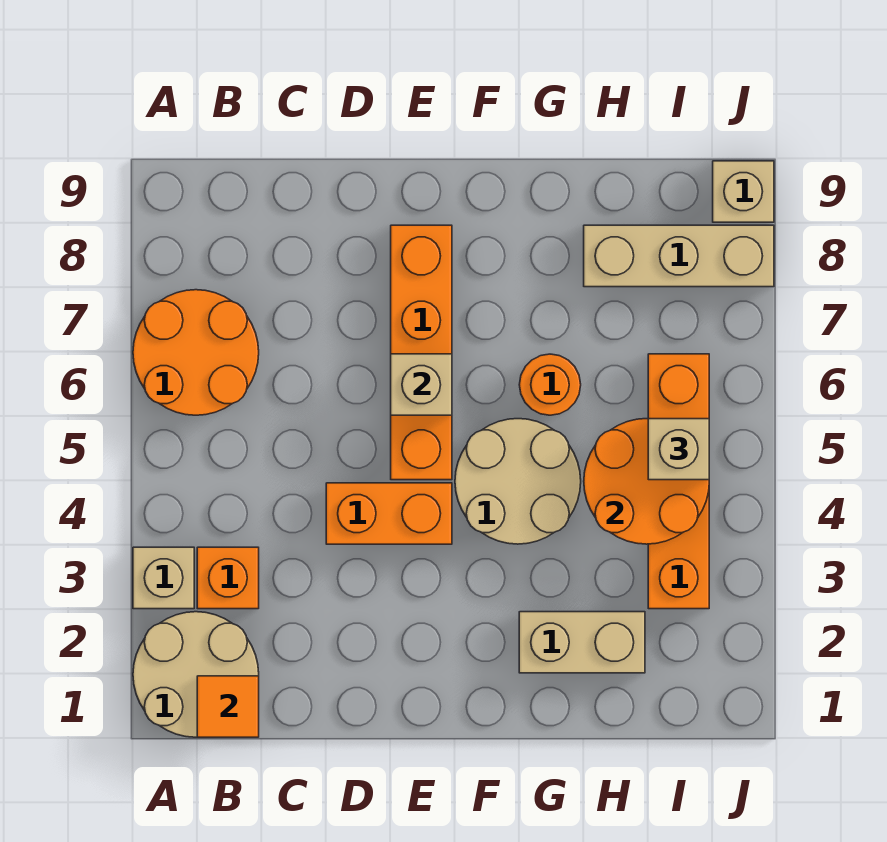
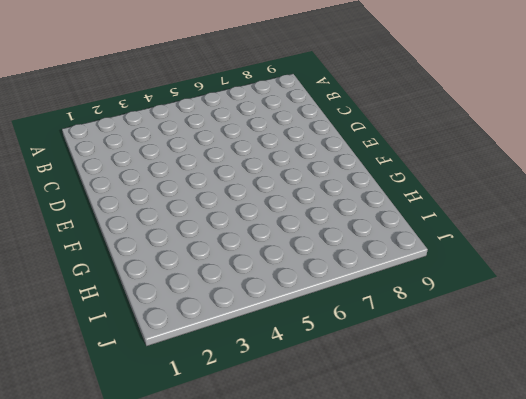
none -> tan round brick A1:B2 level 1
none -> tan brick A3 level 1
none -> orange round brick A6:B7 level 1

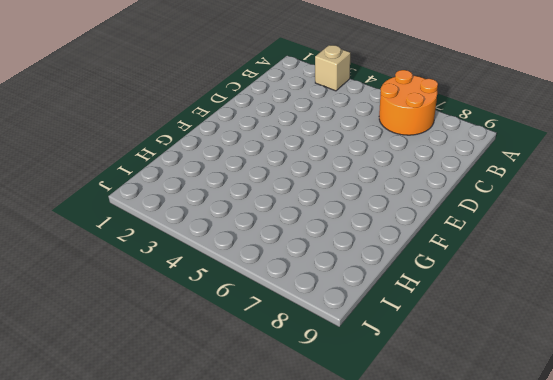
none -> tan round brick A1:B2 level 1
none -> orange brick B3 level 1
none -> orange brick D4:E4 level 1

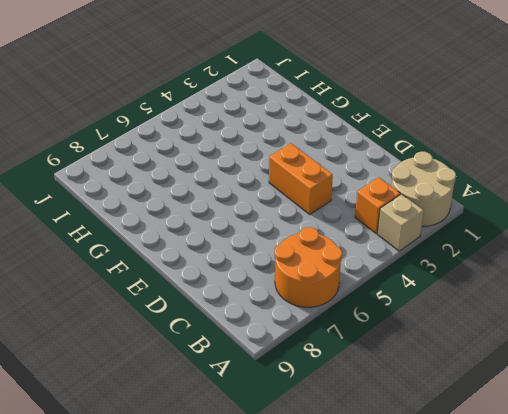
none -> orange brick E5:E8 level 1
none -> tan round brick F4:G5 level 1
none -> tan brick G2:H2 level 1

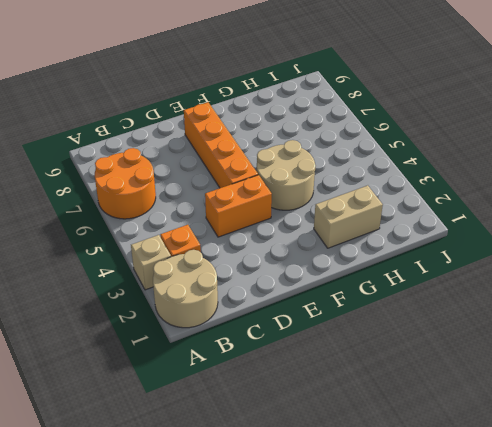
none -> orange round brick G6 level 1
none -> tan brick H8:J8 level 1
none -> orange brick I3:I6 level 1

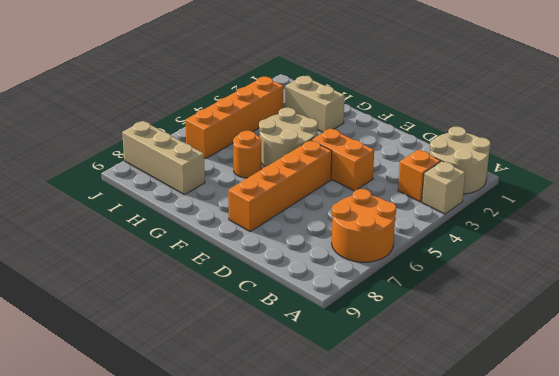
none -> tan brick J9 level 1
none -> orange tile B1 level 2
none -> tan brick E6 level 2

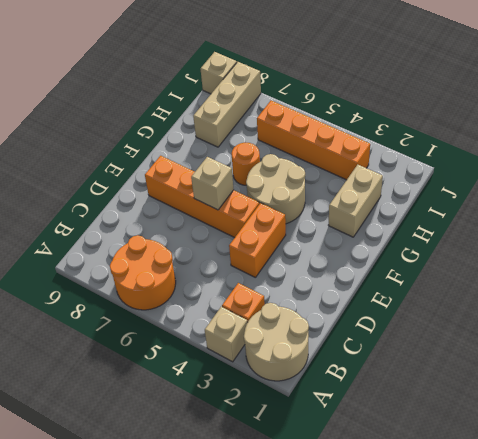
none -> orange tile B1 level 2
none -> orange round brick H4:I5 level 2
none -> tan brick I5 level 3

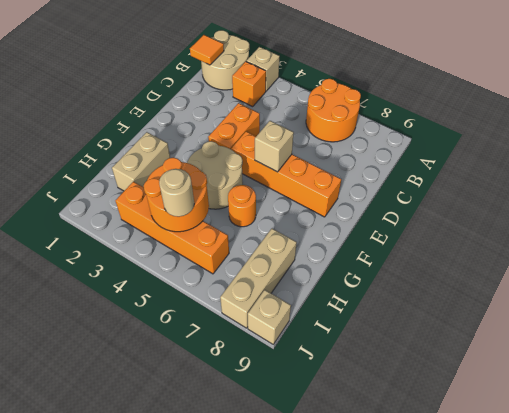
tan round brick I5 level 3 -> tan brick I5 level 3

